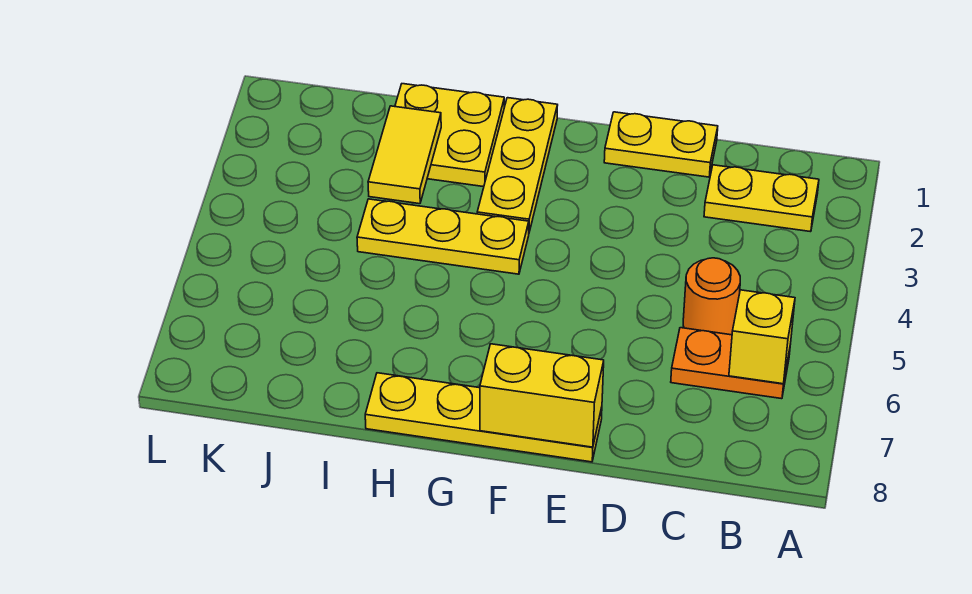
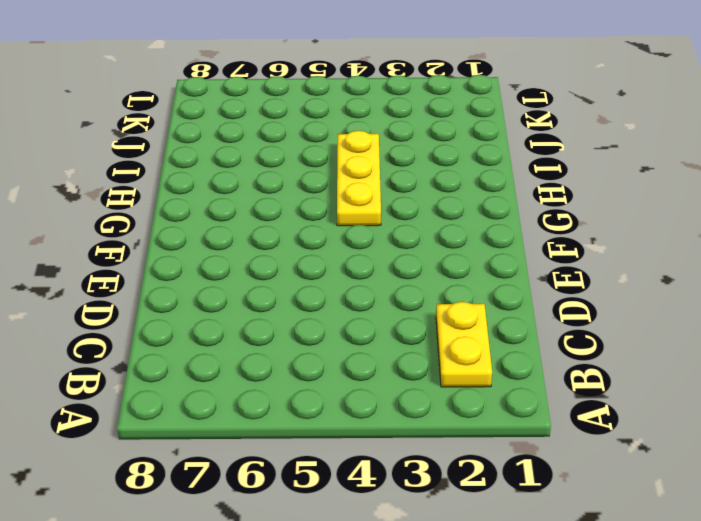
none -> orange plate B6:C6 level 1
none -> orange round brick C5 level 1

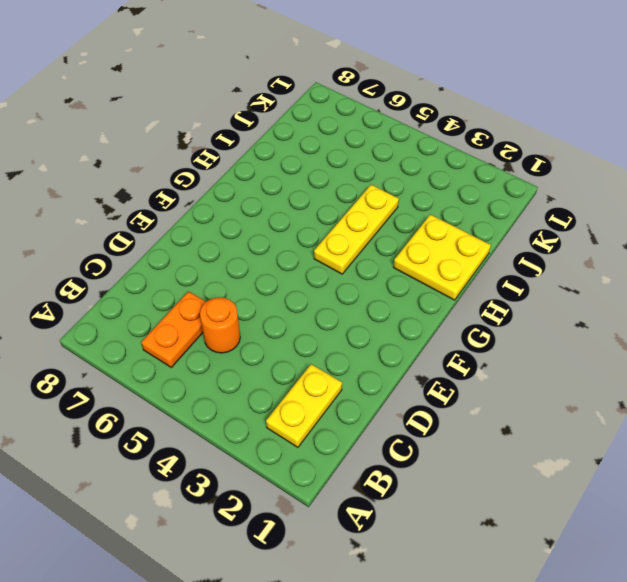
none -> yellow plate D1:E1 level 1
none -> yellow plate E8:H8 level 1

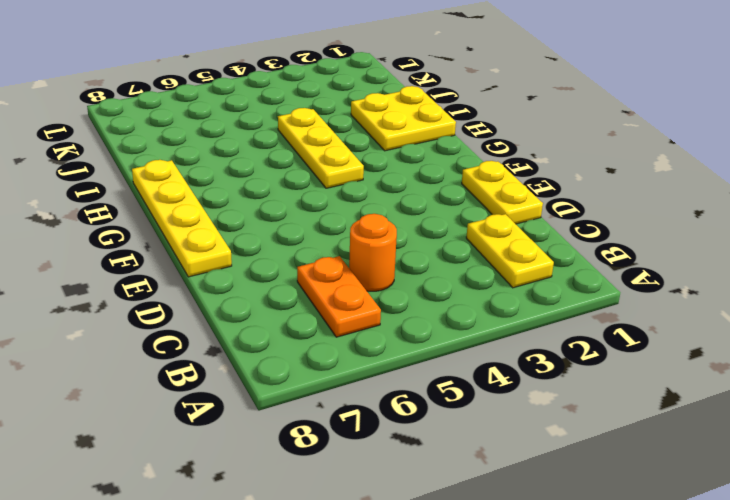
none -> yellow plate G1:G3 level 1
none -> yellow brick B6 level 2

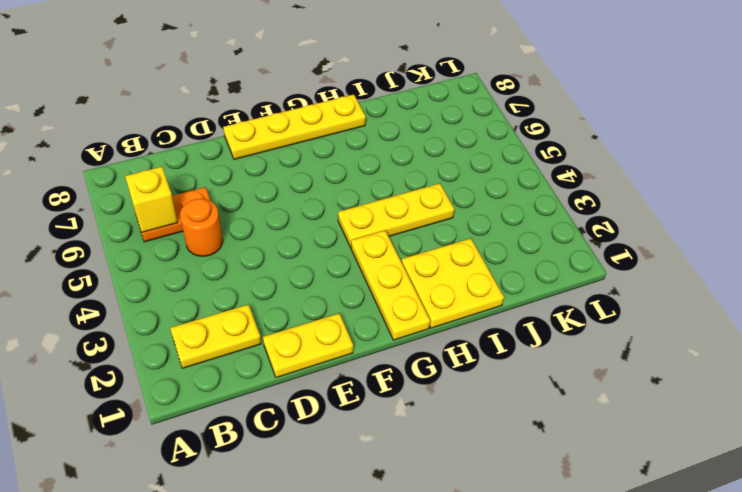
none -> yellow brick E8:F8 level 2
none -> yellow tile I2:I3 level 2

